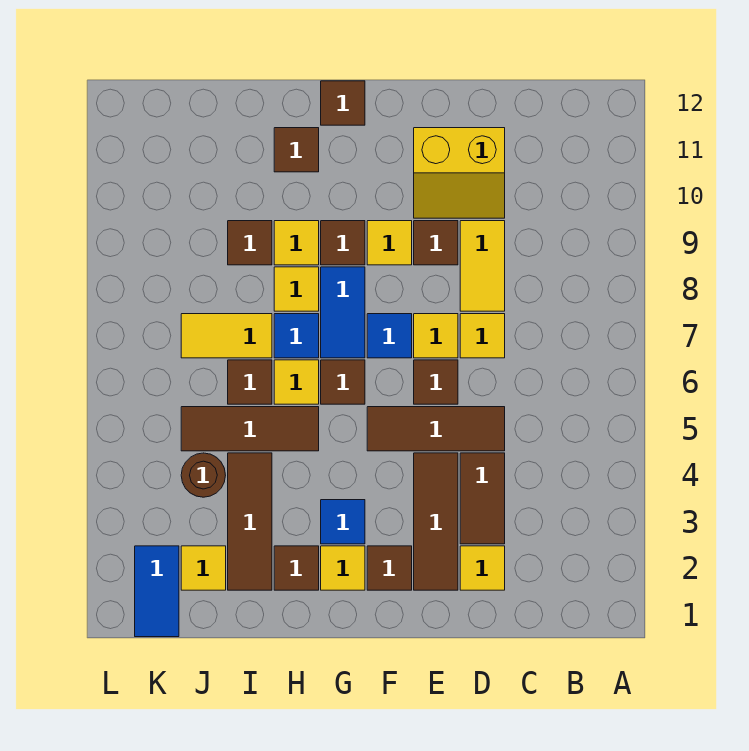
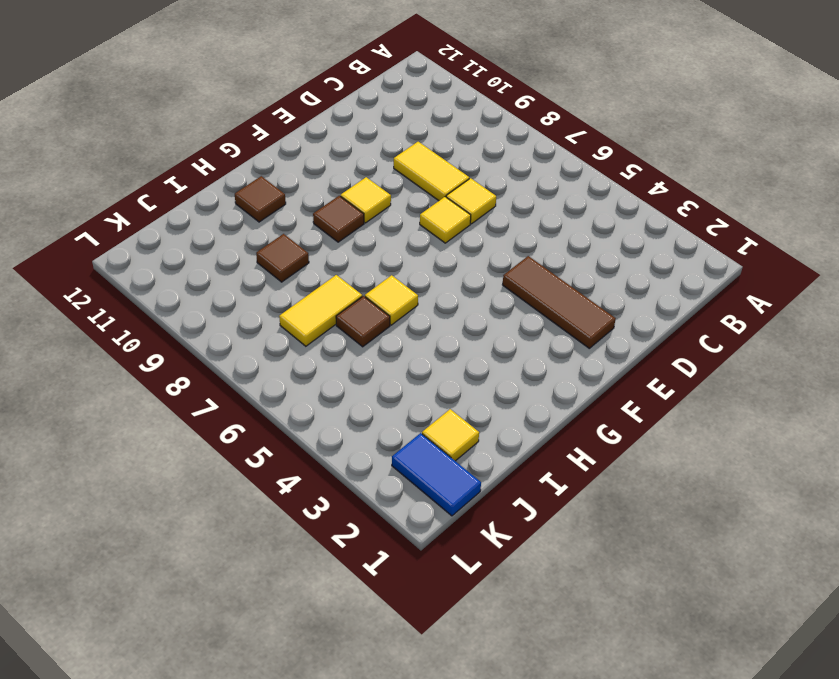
none -> yellow tile D2 level 1
none -> brown tile D3:D4 level 1
none -> brown tile D5:F5 level 1
none -> yellow slope D10:E11 level 1 top 11

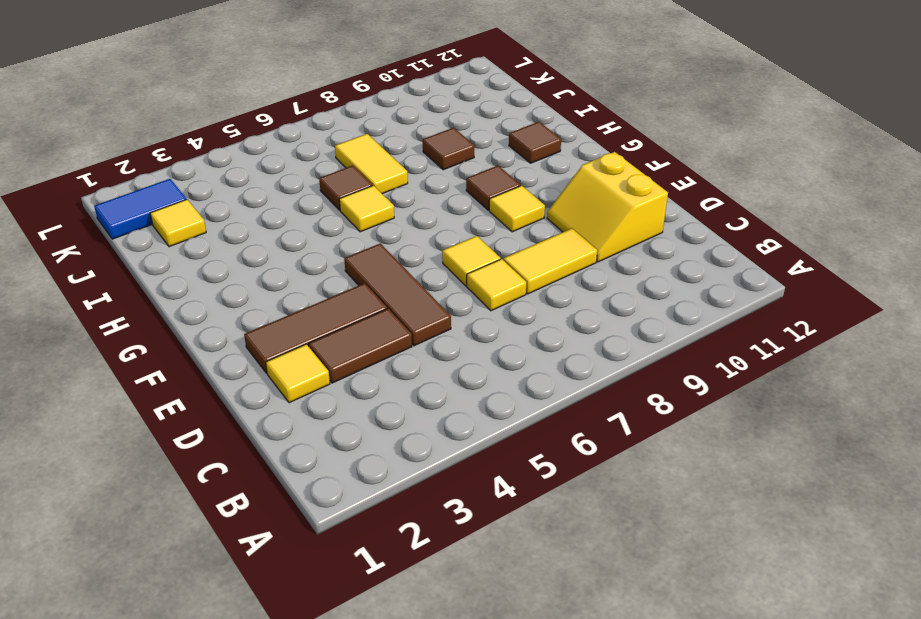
none -> brown tile E6 level 1
none -> brown tile E9 level 1
none -> brown tile F2 level 1
none -> blue tile F7 level 1

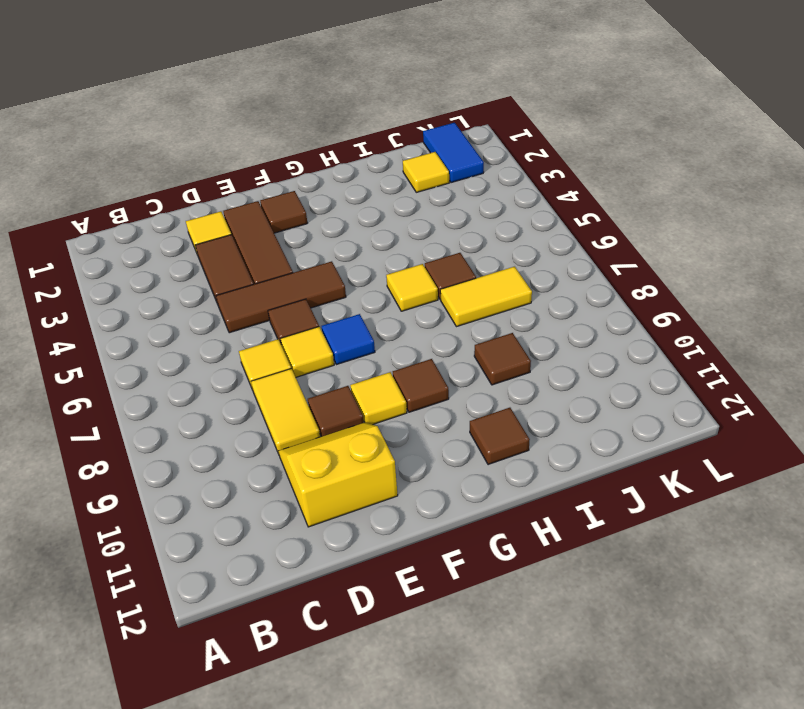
none -> yellow tile G2 level 1
none -> blue tile G3 level 1
none -> brown tile G6 level 1
none -> blue tile G7:G8 level 1

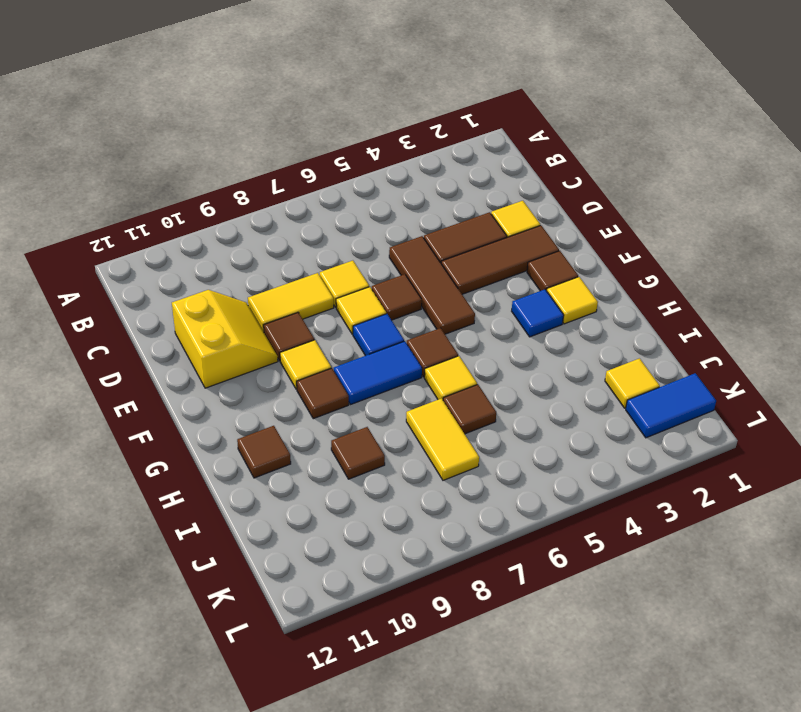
none -> brown tile G12 level 1
none -> brown tile H2 level 1
none -> brown tile H5:J5 level 1
none -> blue tile H7 level 1

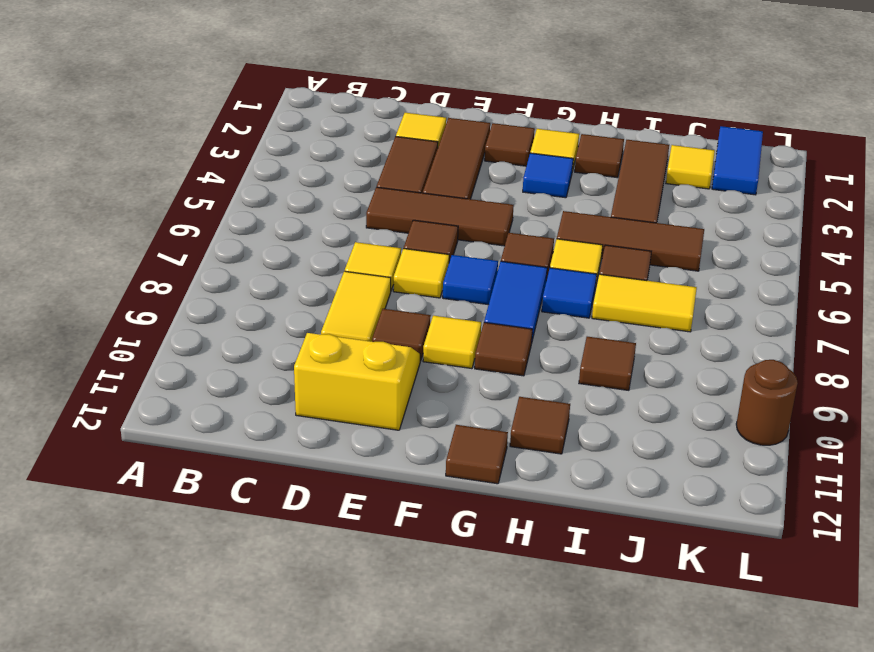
brown round brick L10 level 1 -> brown round brick J4 level 1
none -> yellow tile H8 level 1
none -> yellow tile H9 level 1

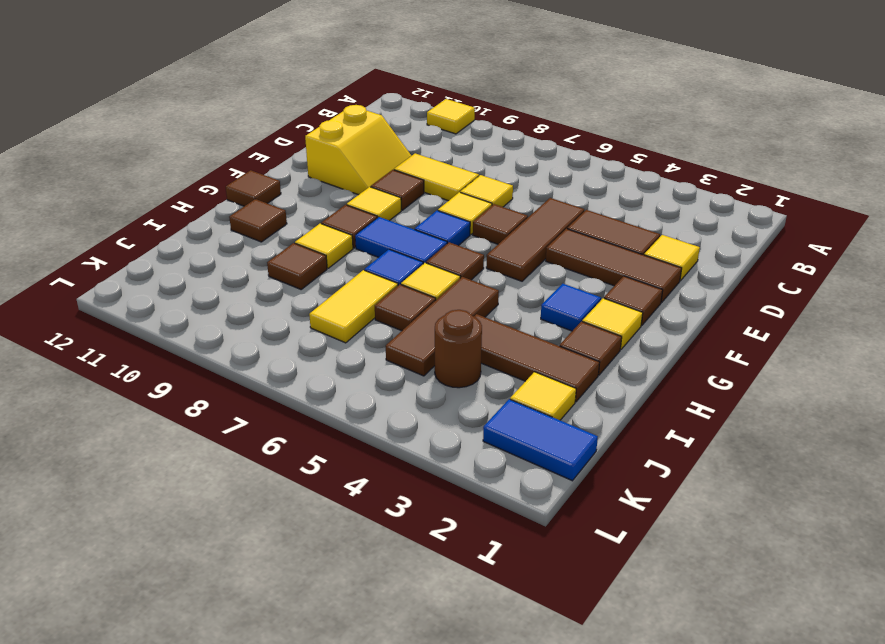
yellow tile A10 level 1 -> yellow tile H8 level 1

